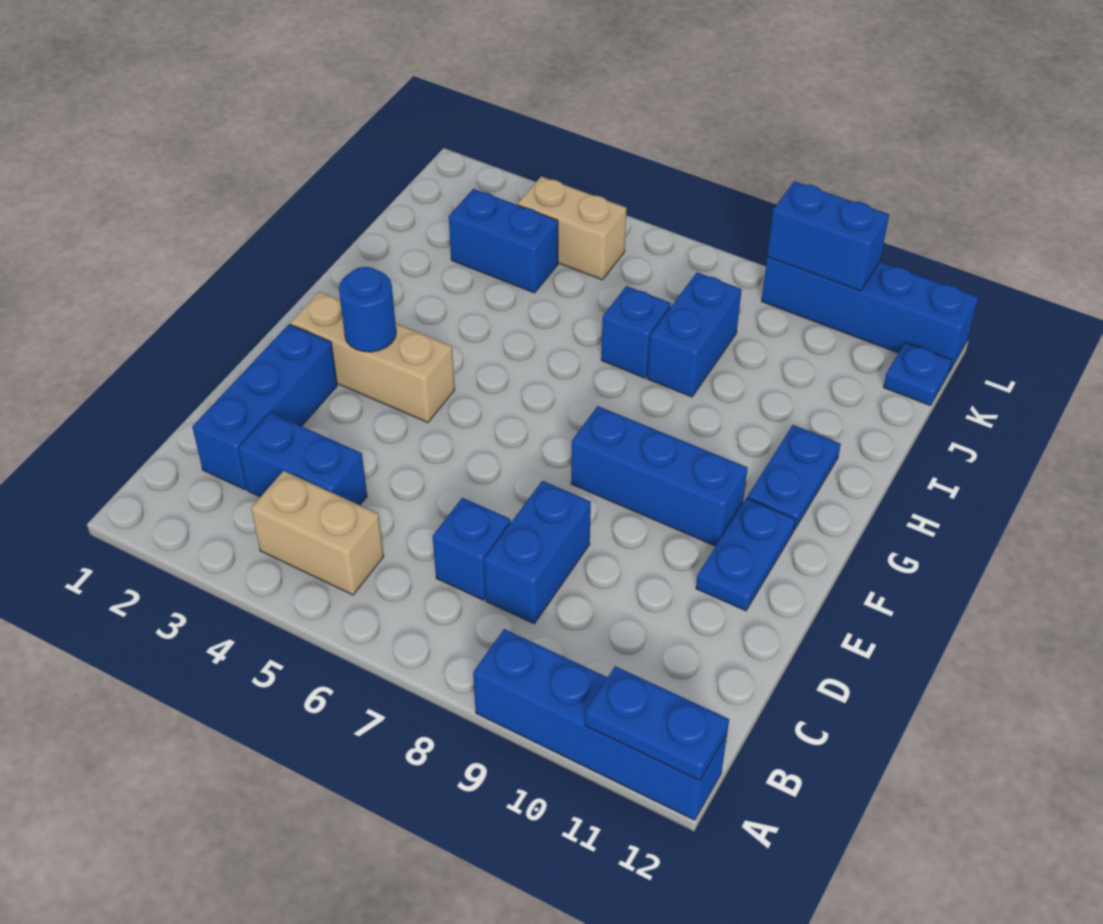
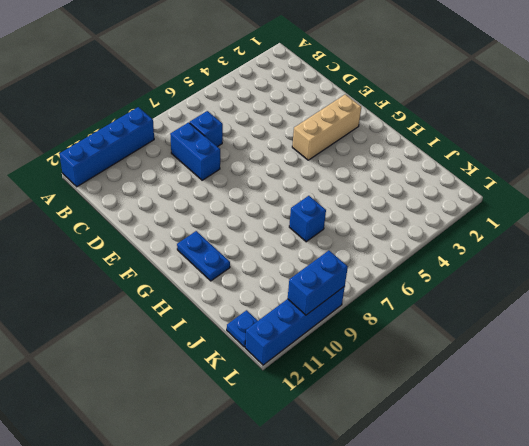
none -> tan brick B4:B5 level 1
none -> blue brick C2:E2 level 1
none -> blue brick C3:C4 level 1

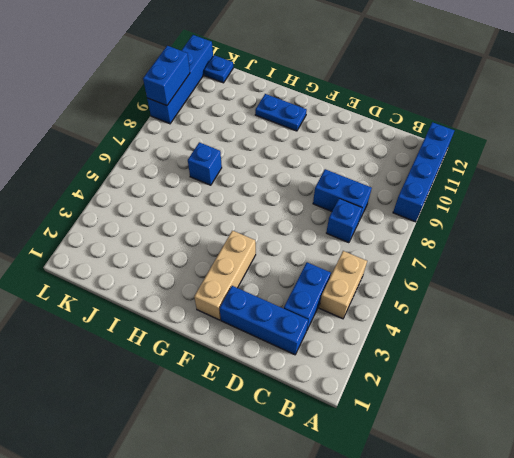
none -> blue plate E11:F11 level 1
none -> blue brick F8:F10 level 1
none -> blue brick I8:J8 level 1

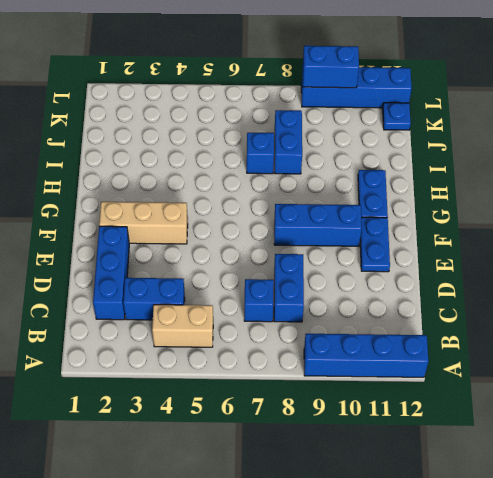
none -> blue brick J3:J4 level 1
none -> tan brick K4:K5 level 1
none -> blue plate A11:A12 level 2

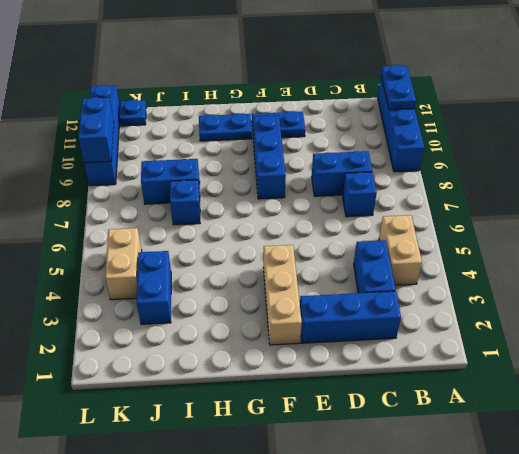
none -> blue round brick F3 level 2

